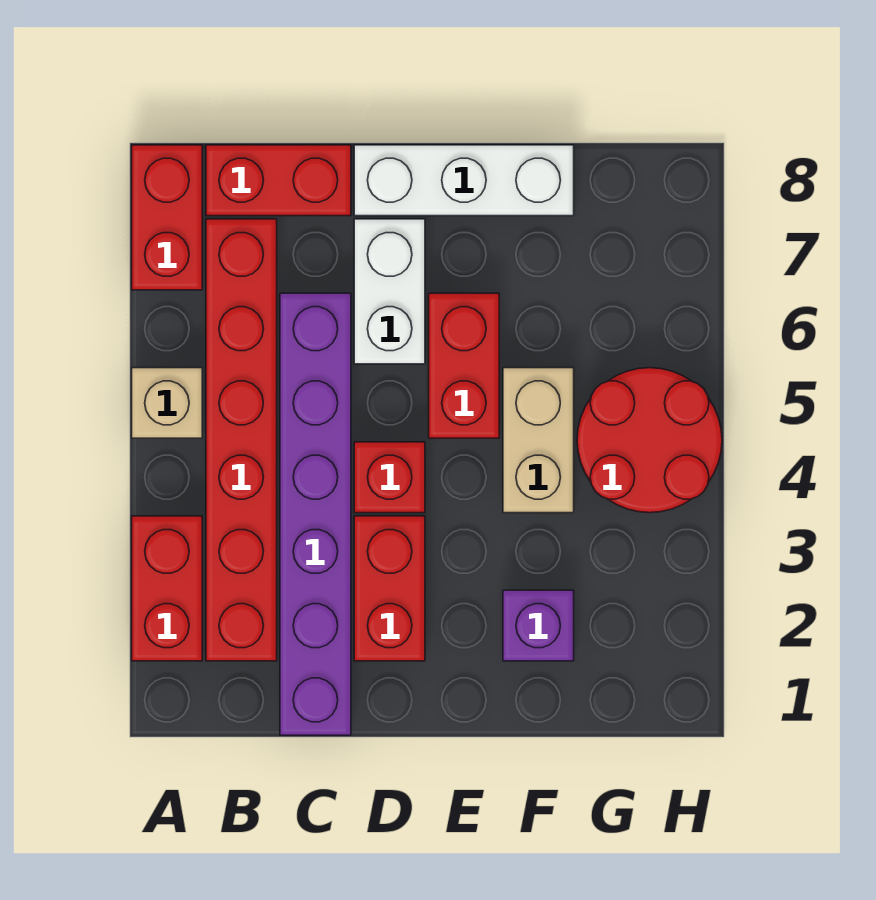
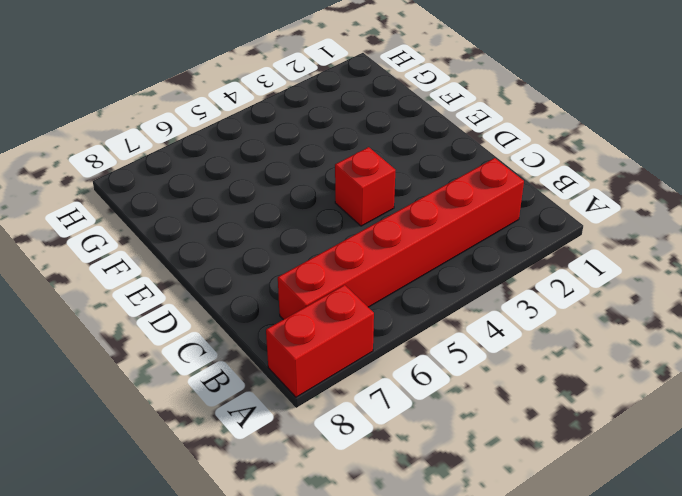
none -> red brick A2:A3 level 1
none -> tan brick A5 level 1
none -> red brick B8:C8 level 1

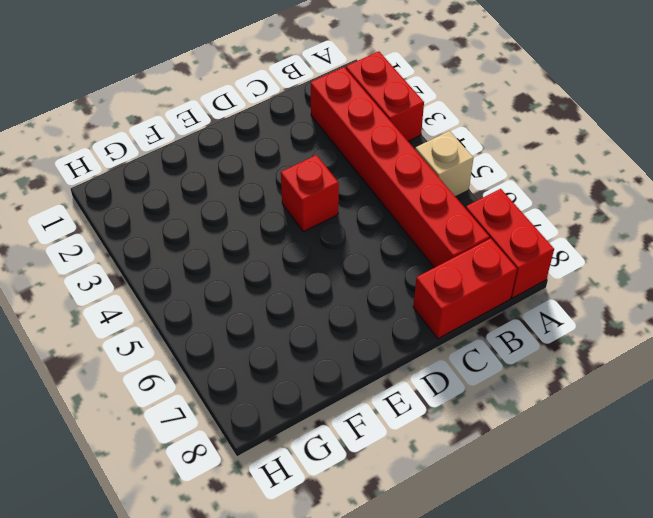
none -> purple brick C1:C6 level 1
none -> red brick D2:D3 level 1
none -> white brick D6:D7 level 1

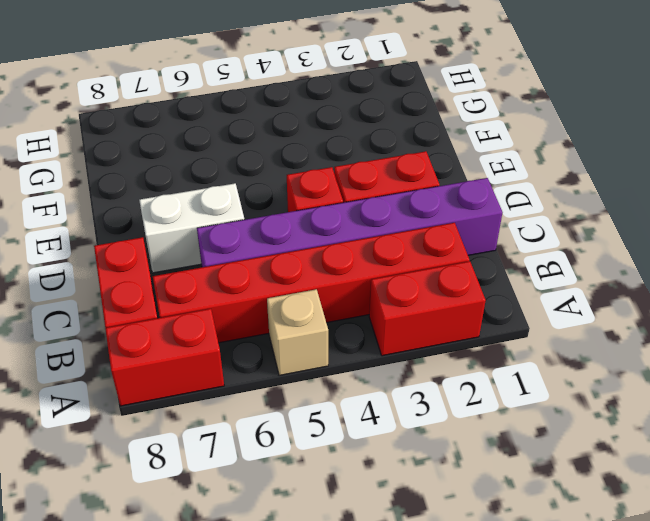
none -> white brick D8:F8 level 1
none -> red brick E5:E6 level 1
none -> purple brick F2 level 1

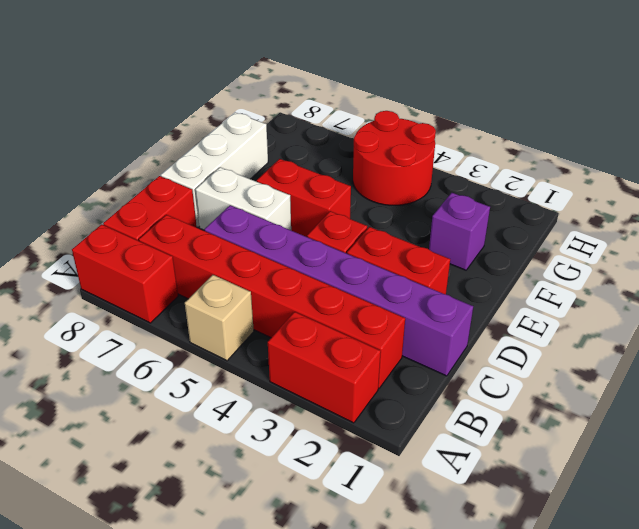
none -> tan brick F4:F5 level 1

